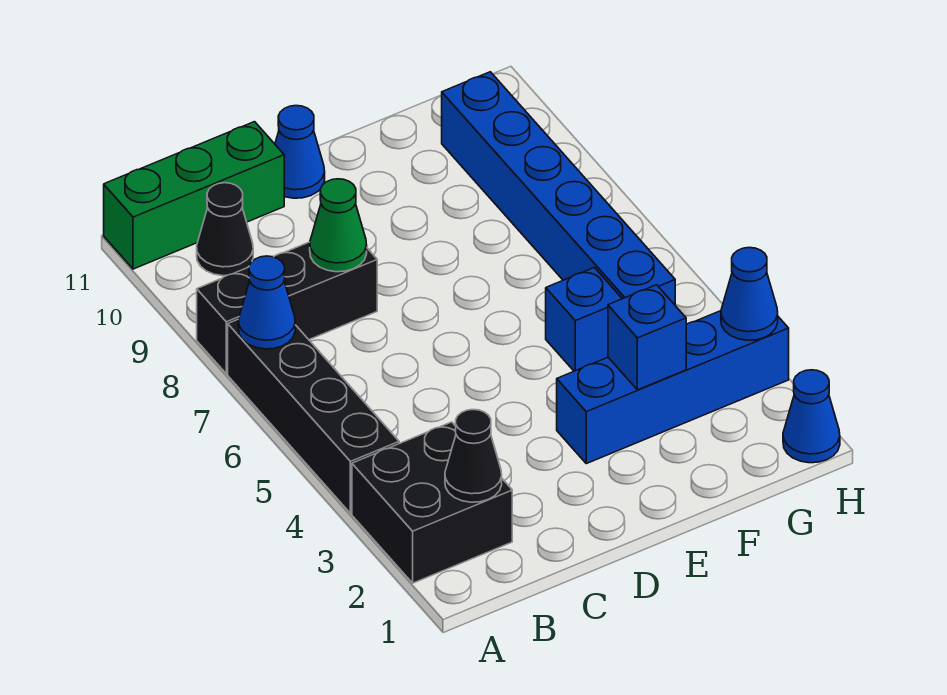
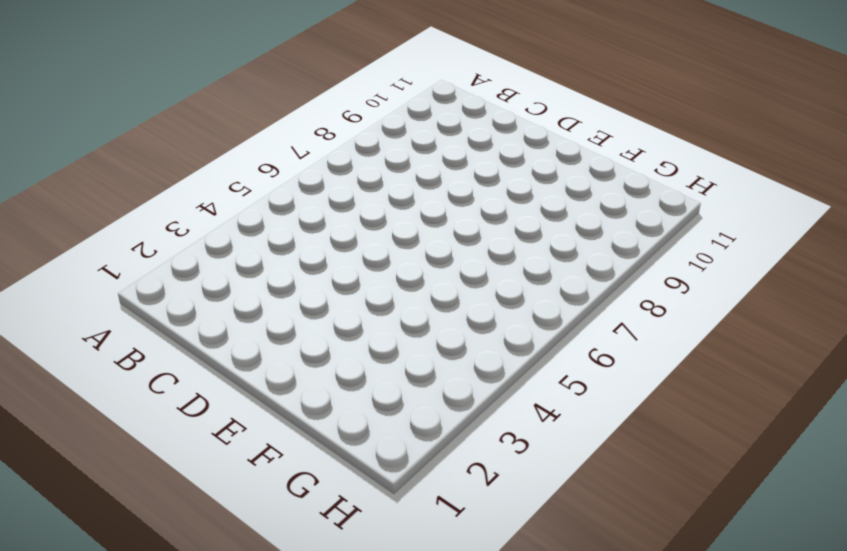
none -> black brick A2:B3 level 1
none -> black brick A4:A7 level 1
none -> black brick A8:C8 level 1

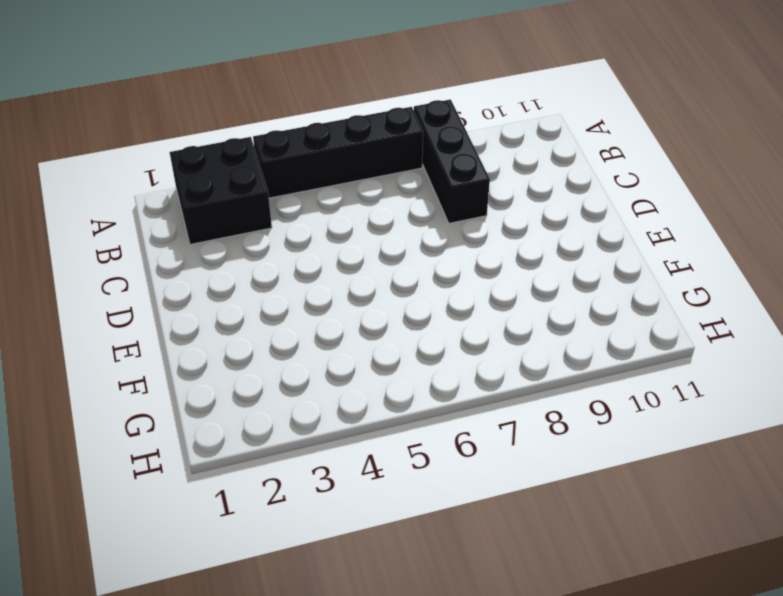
none -> green brick A11:C11 level 1
none -> black cone B10 level 1
none -> blue cone D11 level 1

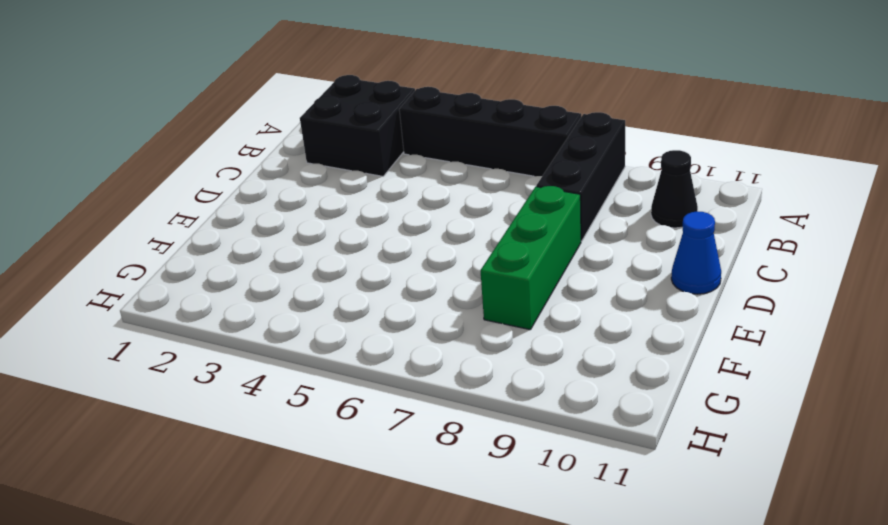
green brick D8:F8 level 1 -> green brick A11:C11 level 1
none -> blue brick E3:H3 level 1
none -> blue brick F5 level 1
none -> blue brick G5:G10 level 1

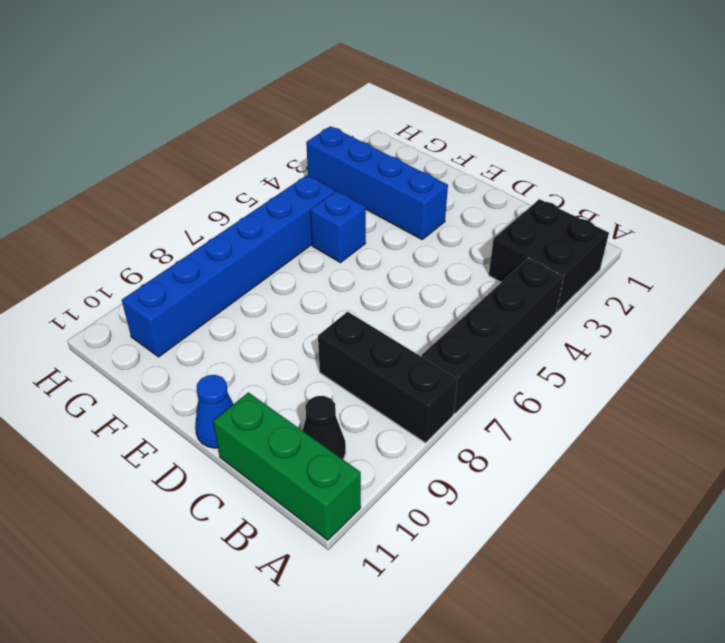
none -> blue cone H1 level 1
none -> blue cone A7 level 2
none -> black cone B2 level 2

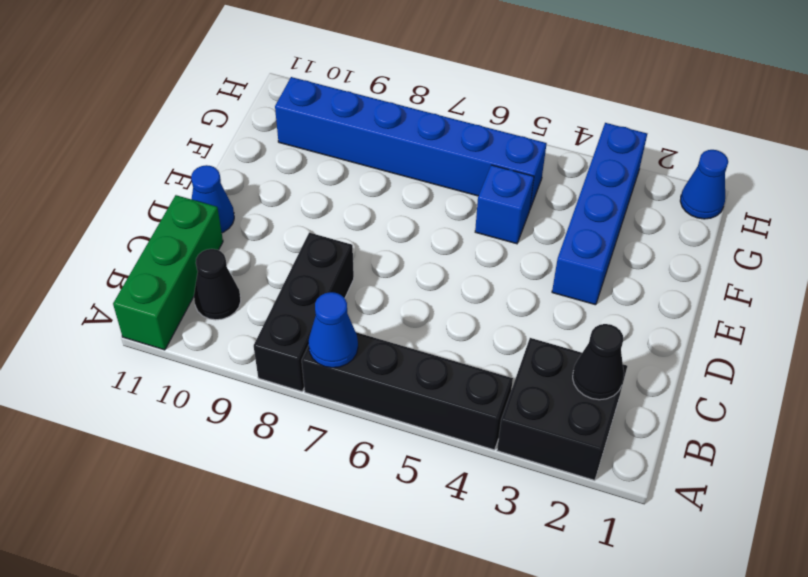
none -> green cone C8 level 2
none -> blue brick F3 level 2
none -> blue cone H3 level 2

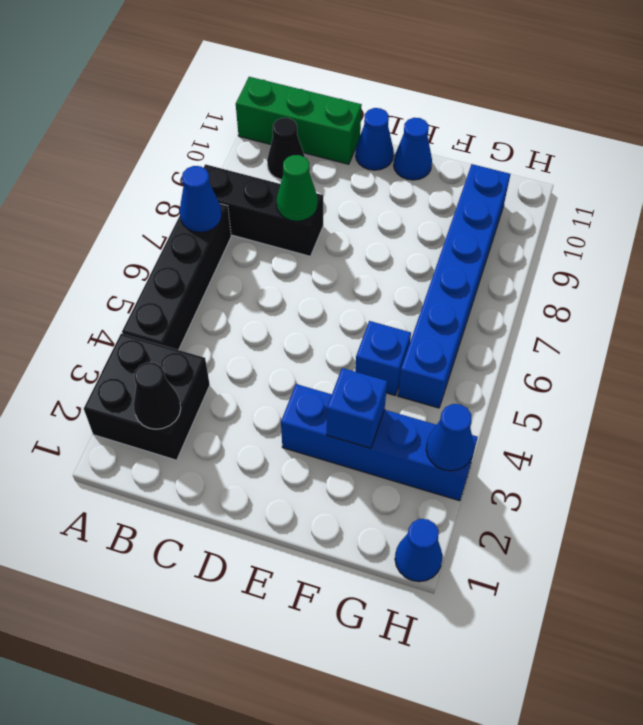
blue cone E11 level 1 -> none

